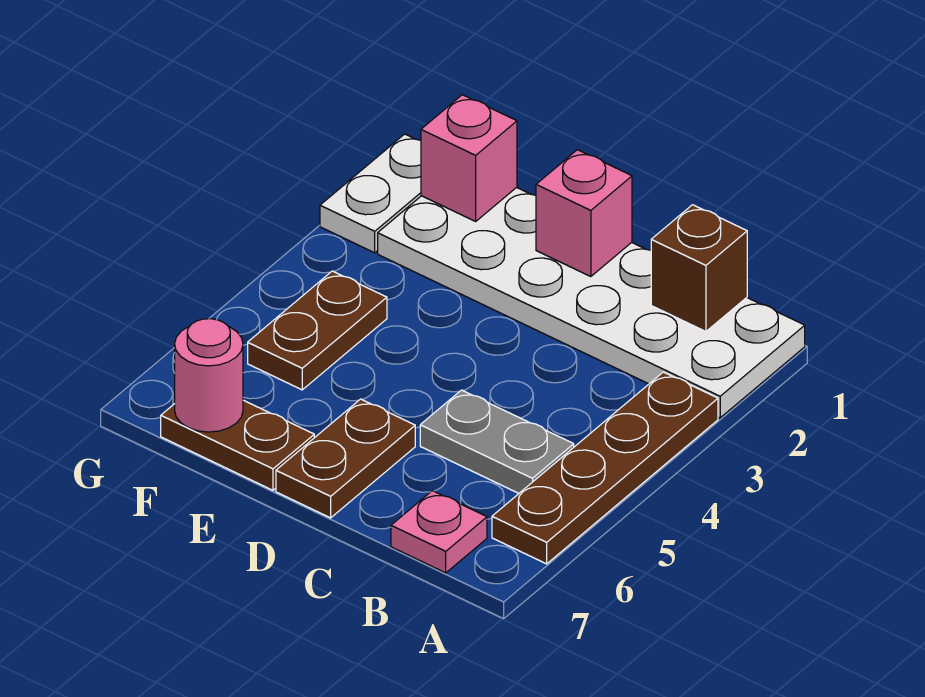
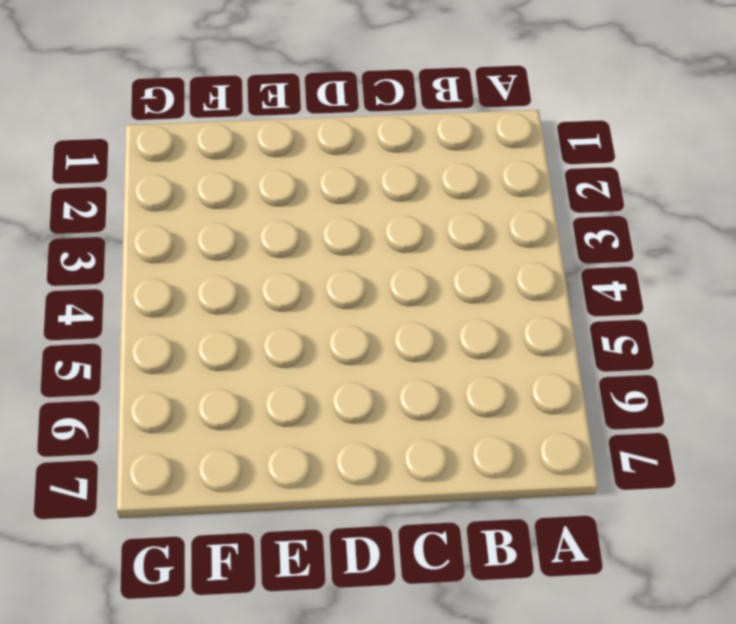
none -> white plate A1:F2 level 1
none -> brown plate A3:A6 level 1
none -> grey plate B5:C5 level 1

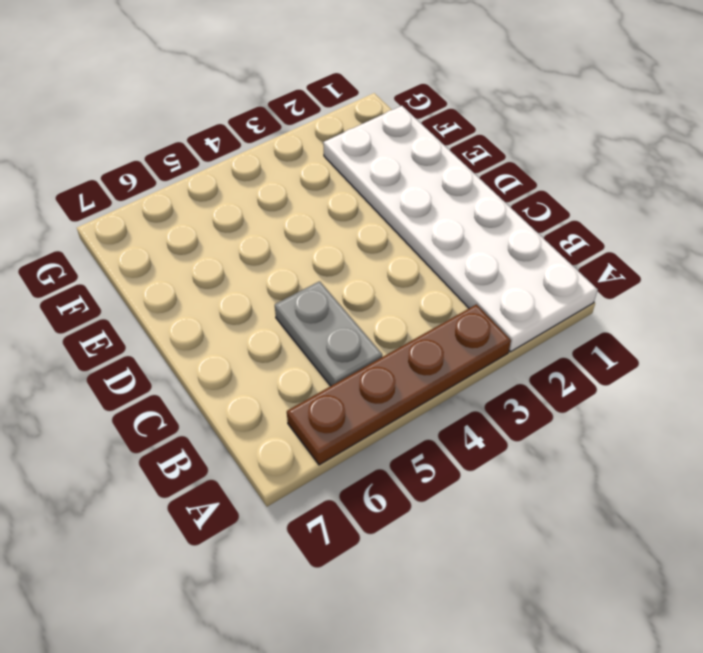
none -> pink plate B7 level 1
none -> brown plate D6:D7 level 1
none -> brown plate E7:F7 level 1

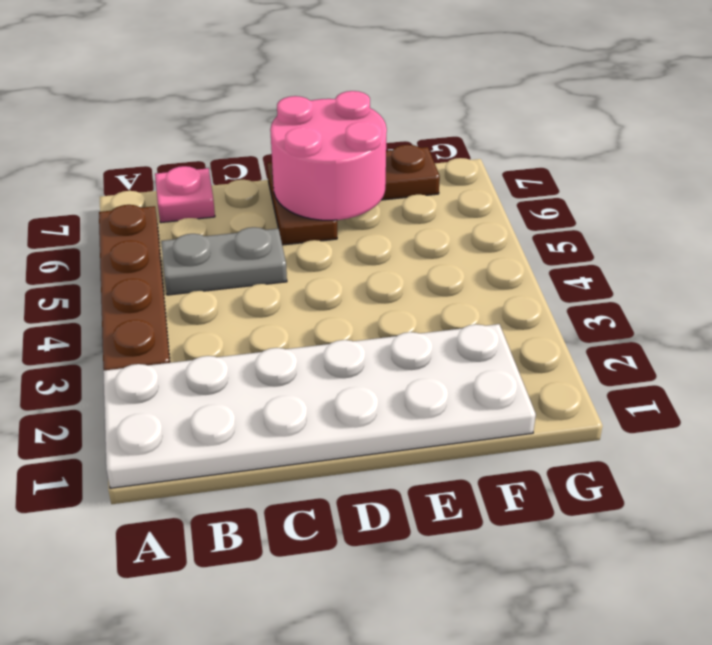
pink round brick D6:E7 level 2 -> none
none -> brown plate F4:F5 level 1
none -> white plate G1:G2 level 1
none -> brown brick B1 level 2

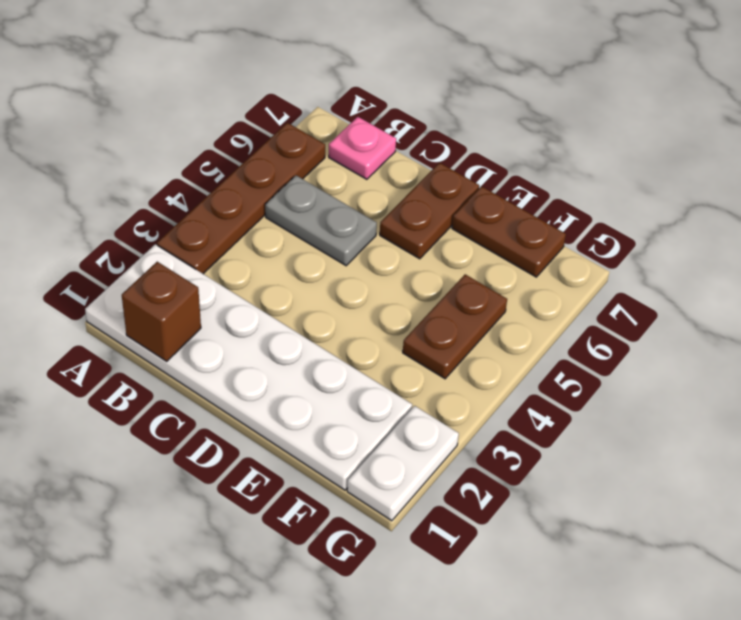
none -> pink brick D1 level 2
none -> pink brick F1 level 2
none -> pink round brick F7 level 2

